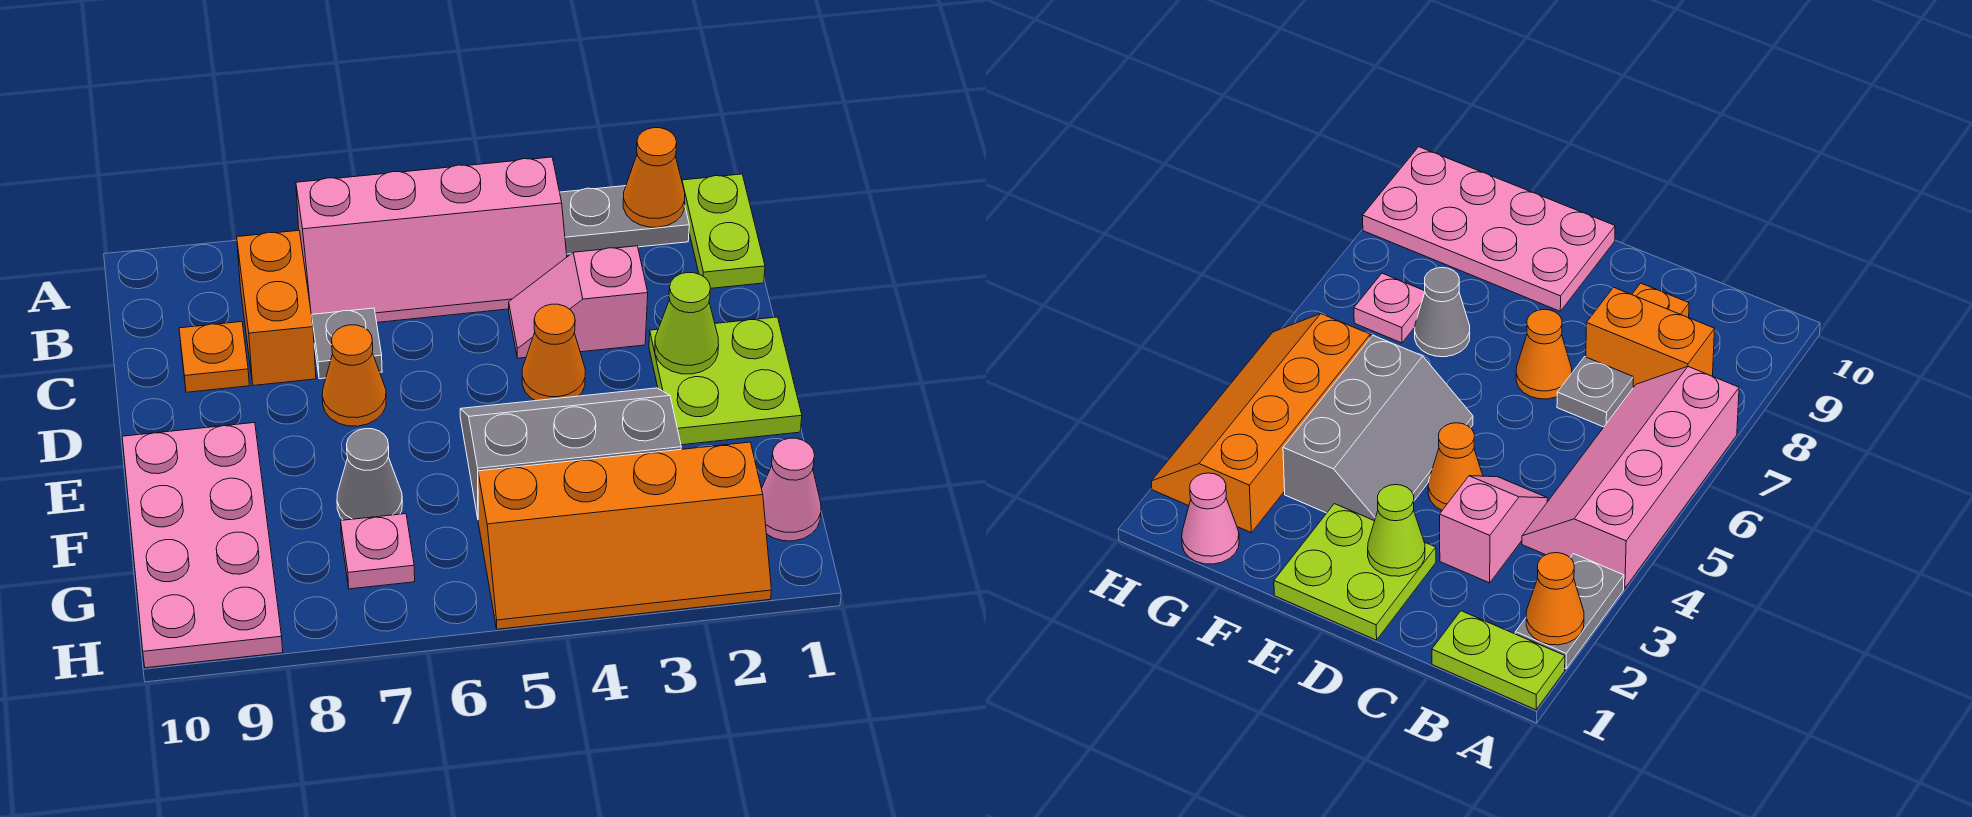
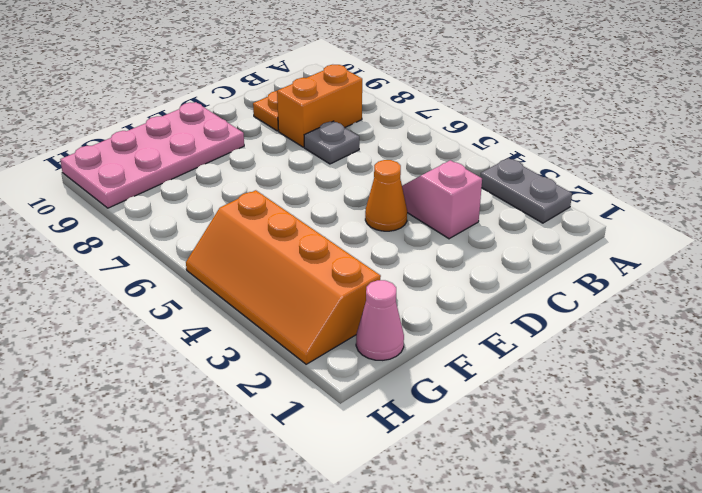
none -> lime plate A1:B1 level 1
none -> pink slope A4:B7 level 1 top A
none -> lime plate D1:E2 level 1

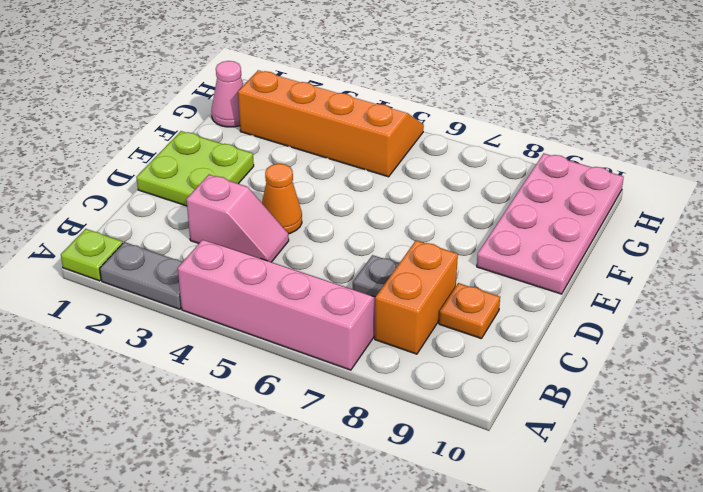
lime plate A1 level 1 -> lime plate A1:B1 level 1
none -> orange cone D7 level 1
none -> grey slope E3:F5 level 1 top F
none -> grey cone F7 level 1

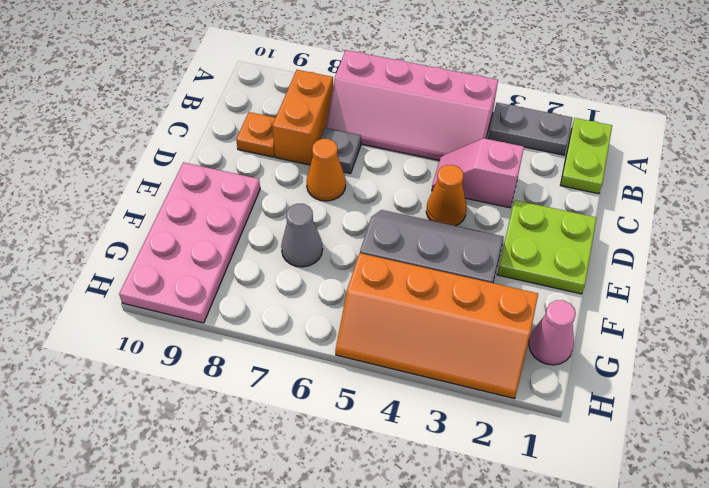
none -> pink plate G7 level 1
none -> orange cone A2 level 2
none -> lime cone D2 level 2

